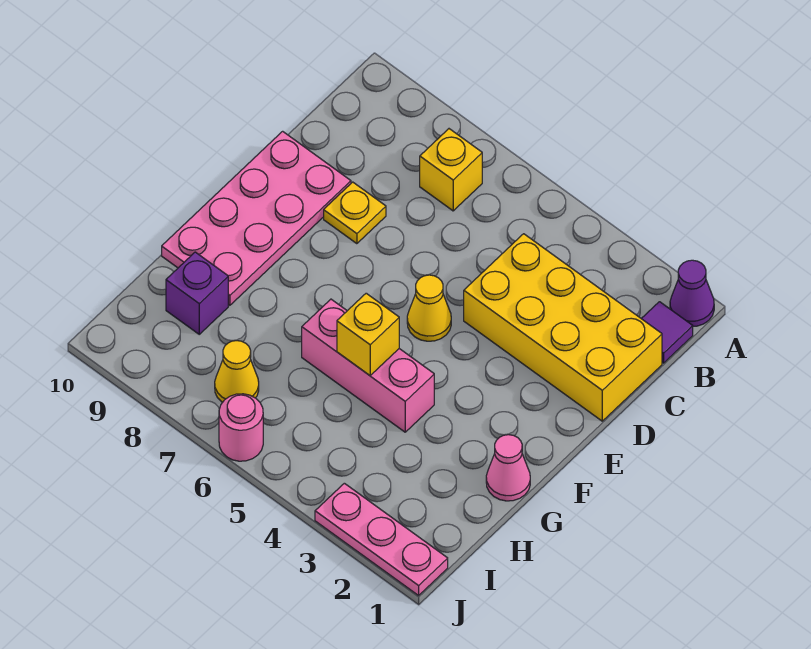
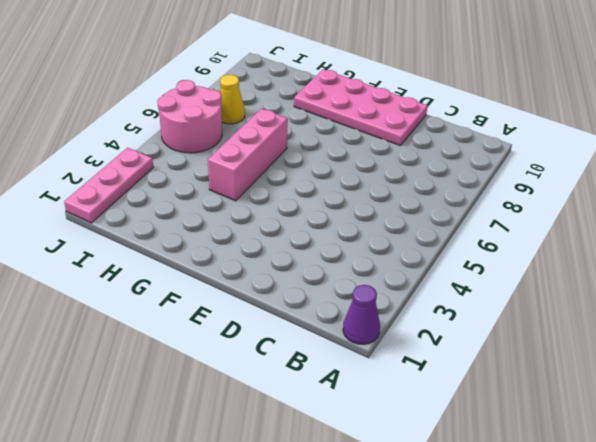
pink round brick I5:J6 level 1 -> pink round brick J6 level 1
none -> purple tile B1 level 1
none -> yellow brick B7 level 1
none -> yellow brick C1:D4 level 1

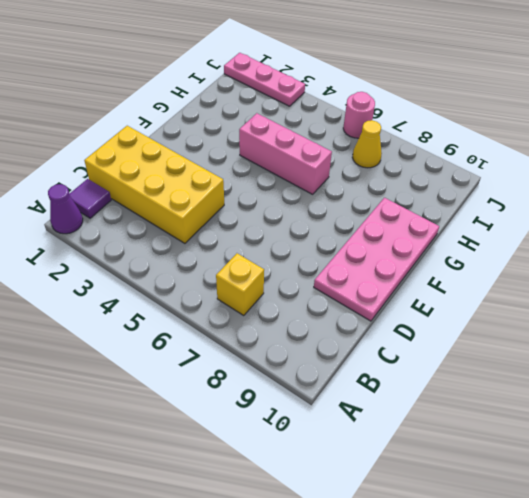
none -> yellow plate D8 level 1
none -> yellow cone E5 level 1
none -> pink cone G1 level 1

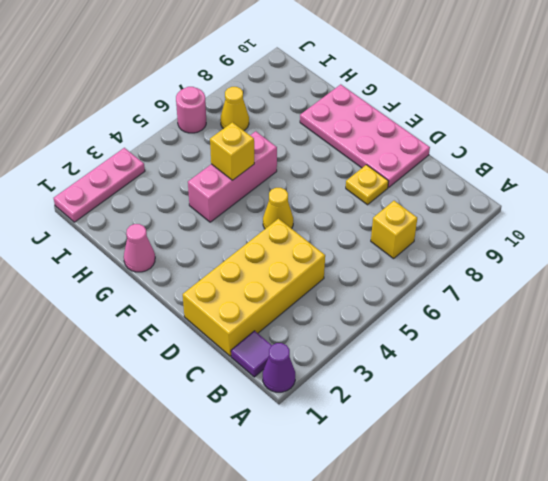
none -> purple brick H9 level 1

